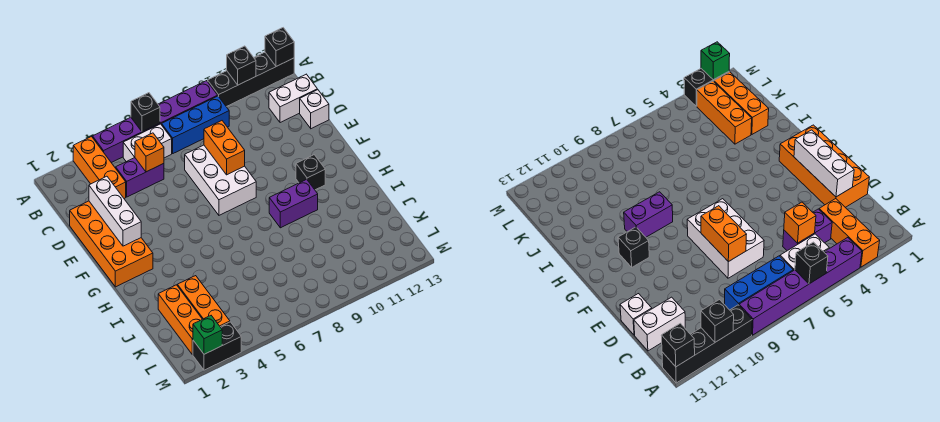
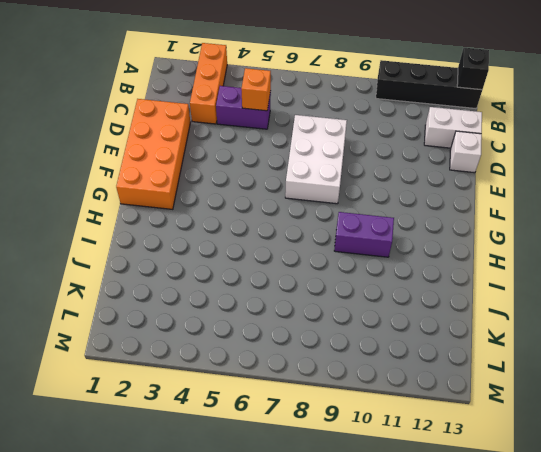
none -> purple brick A4:A9 level 1
none -> white brick B5:B6 level 1
none -> blue brick B7:B9 level 1

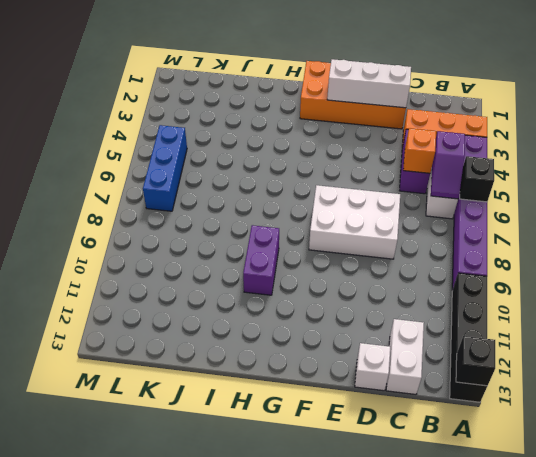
purple slope B5:B6 level 2 top 5 -> none
blue brick L5:L7 level 1 -> blue brick B7:B9 level 1
none -> black brick G11 level 1
none -> orange brick J2:L2 level 1
none -> orange brick J3:L3 level 1

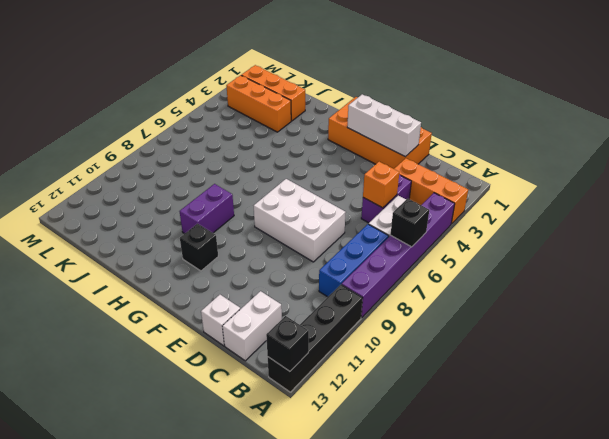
none -> black brick M2:M3 level 1
none -> black brick A11 level 2
none -> orange brick D8:E8 level 2

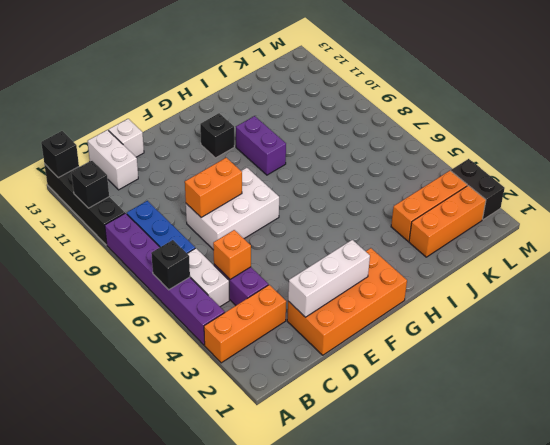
none -> green brick M2 level 2

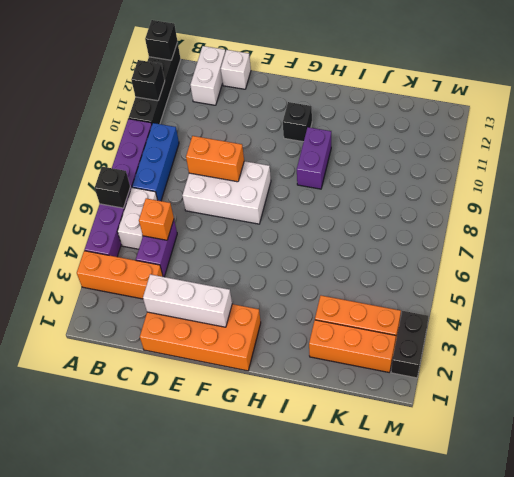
none -> green brick M2 level 2

